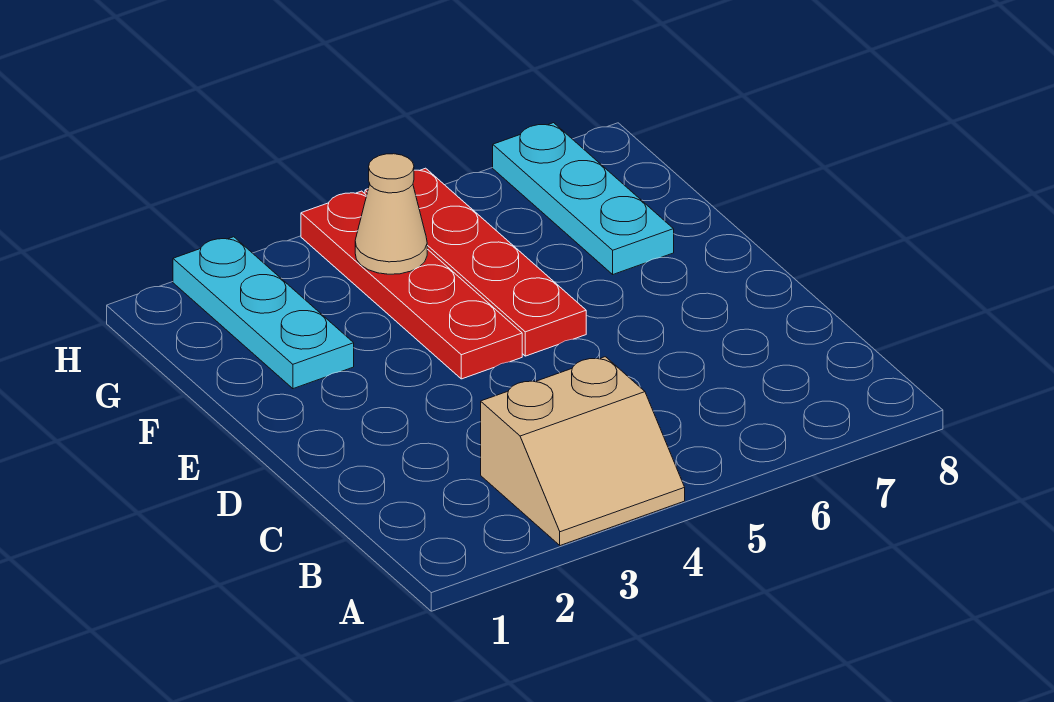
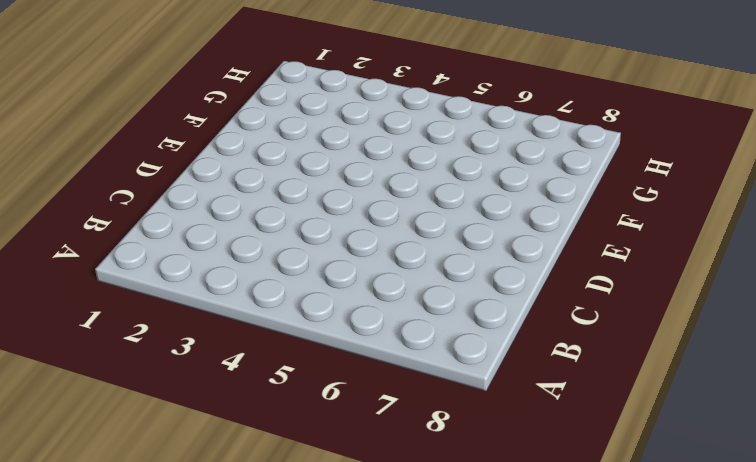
none -> tan slope A3:B4 level 1 top B
none -> red plate E4:H4 level 1

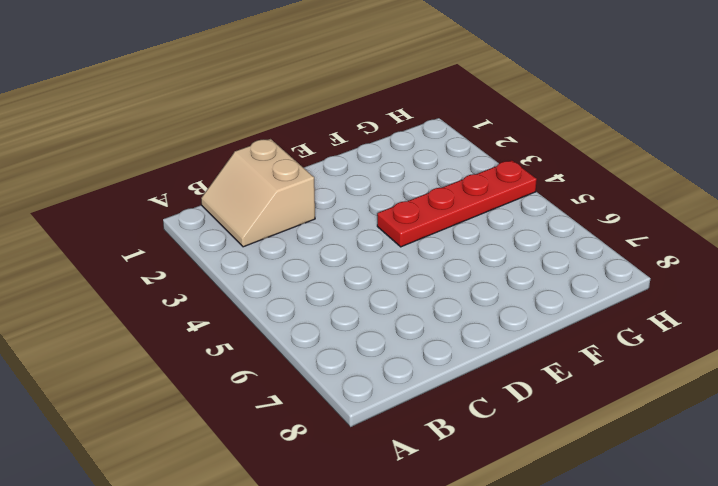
tan slope B1:C2 level 1 top C -> tan slope A3:B4 level 1 top B
none -> red plate E5:H5 level 1
none -> cyan plate F2:H2 level 1

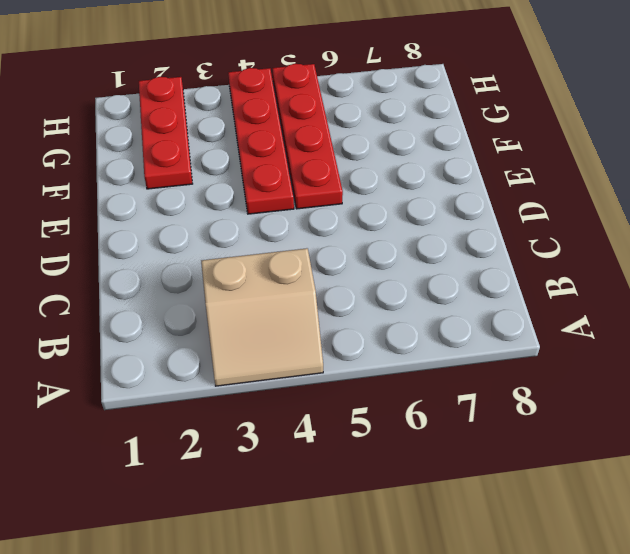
red plate F2:H2 level 1 -> cyan plate F2:H2 level 1
none -> cyan plate F7:H7 level 1
none -> tan cone G4 level 2

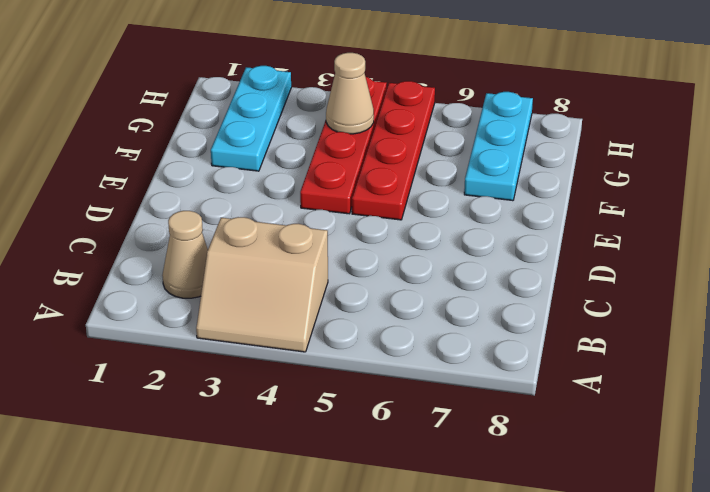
tan cone B2 level 1 -> none

